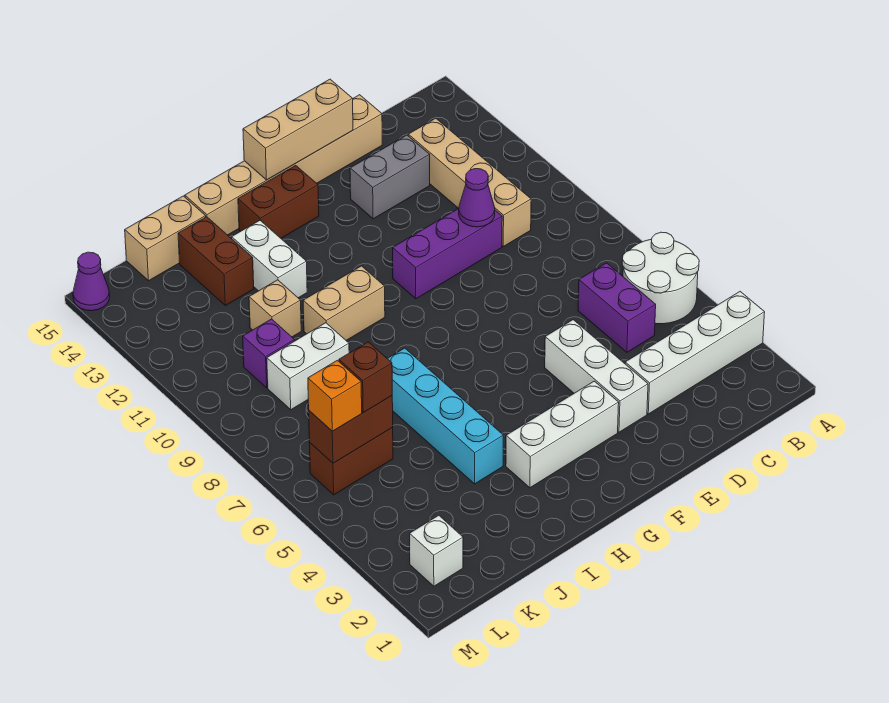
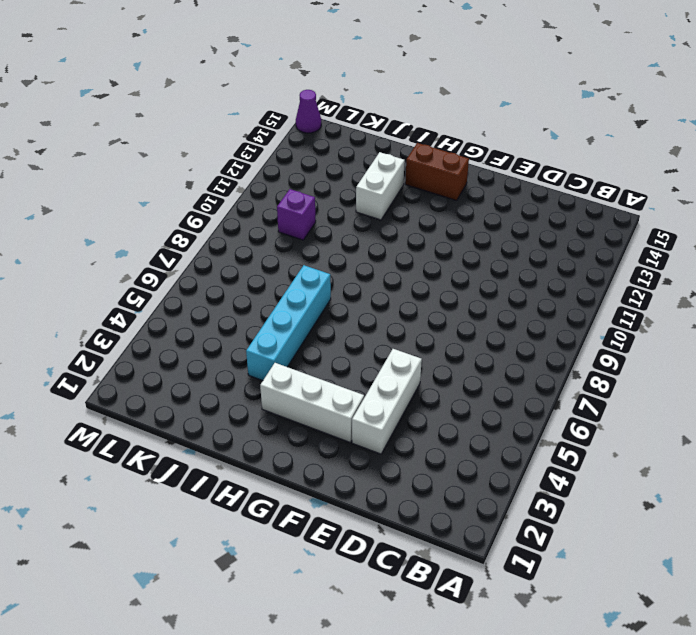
none -> white brick A3:D3 level 1
none -> white round brick A5:B6 level 1
none -> purple brick C5:C6 level 1

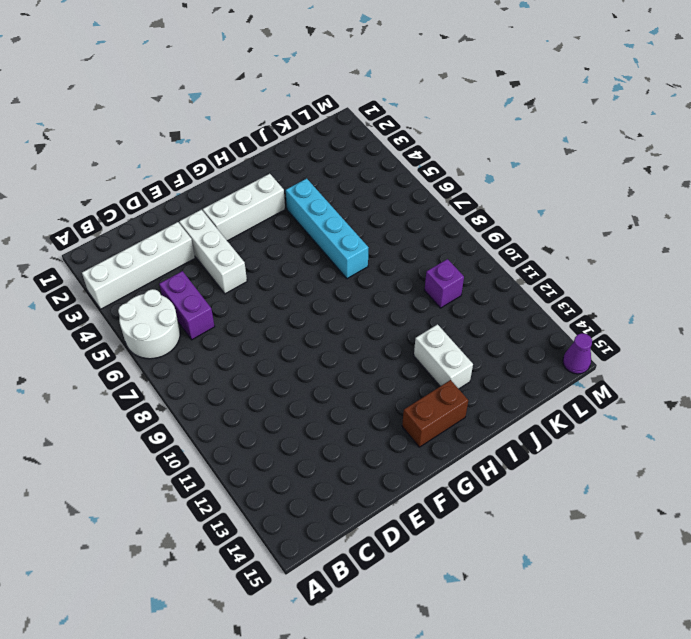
none -> tan brick C10:C13 level 1
none -> purple brick D10:F10 level 1
none -> grey brick D13:E13 level 1

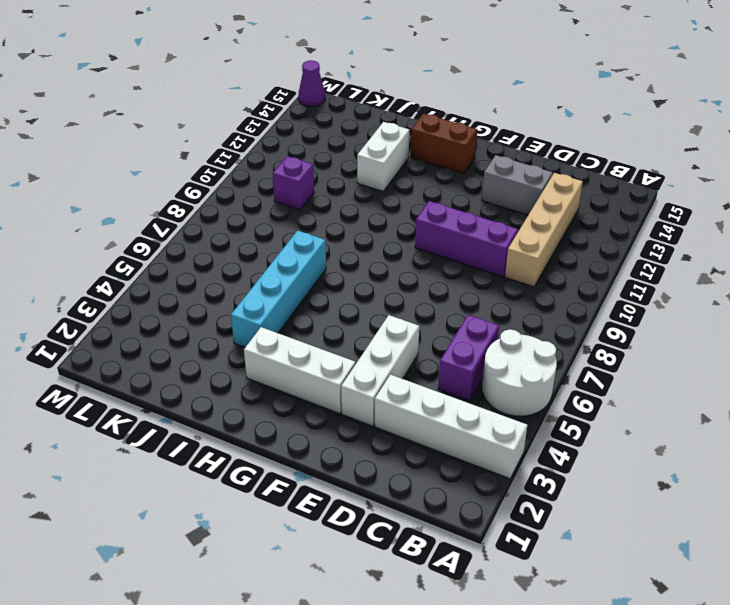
none -> tan brick D15:I15 level 1
none -> tan brick H10:I10 level 1
none -> white brick J9:K9 level 1

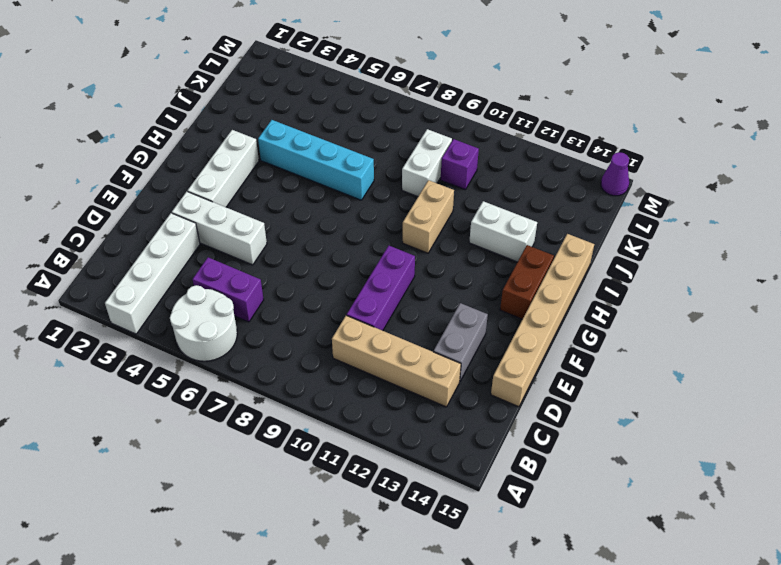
none -> tan brick J11 level 1
none -> brown brick J13:J14 level 1
none -> tan brick J15:K15 level 1

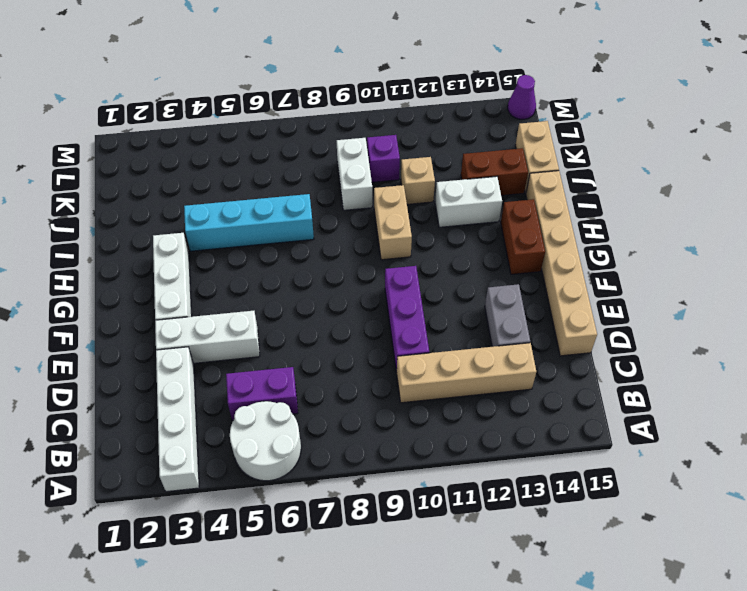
none -> brown brick K6:L6 level 1
none -> white brick L2 level 1
none -> purple cone D10 level 2

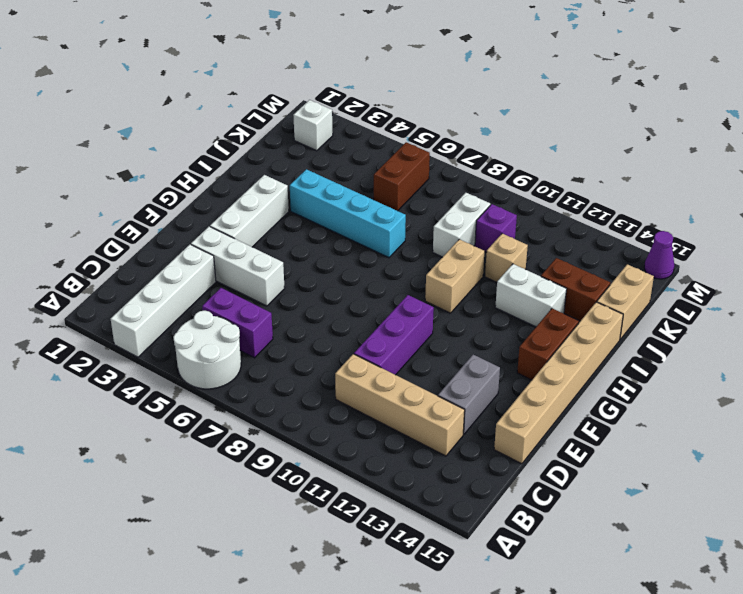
none -> purple cone D10 level 2
none -> tan brick E15:G15 level 2
none -> brown brick K6:L6 level 2

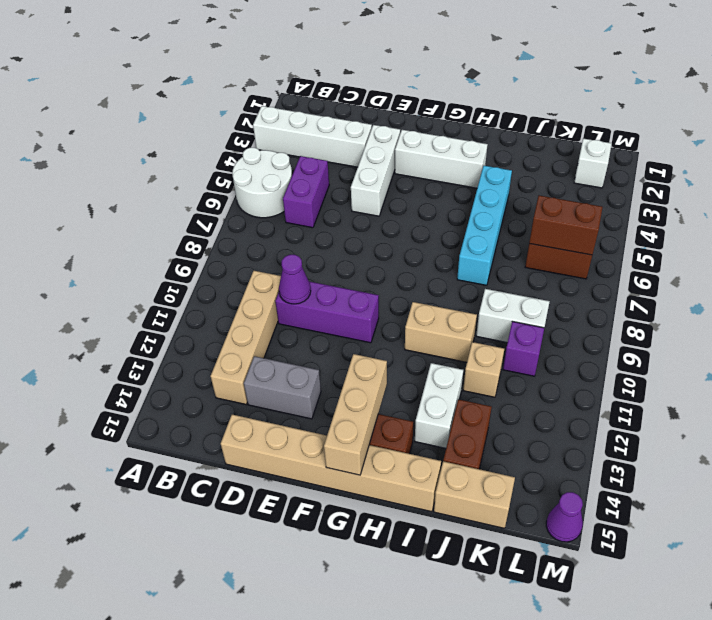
tan brick G13:G15 level 2 -> tan brick E15:G15 level 2
none -> brown brick K6 level 3
none -> orange brick L6 level 3

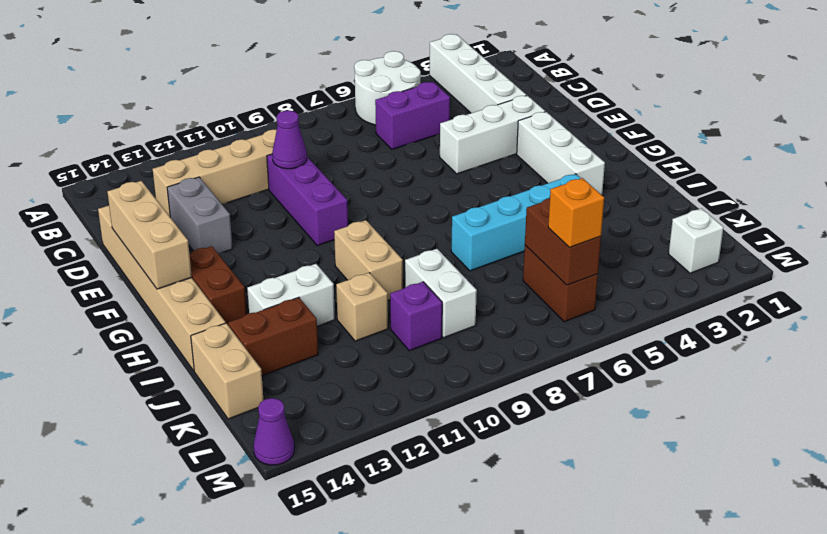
none -> brown brick K6 level 3

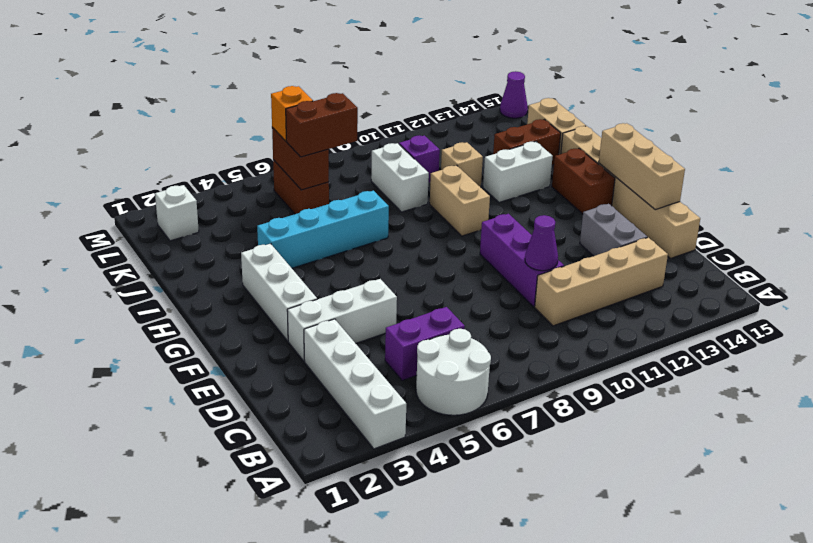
brown brick K6:K7 level 3 -> brown brick K6 level 3

